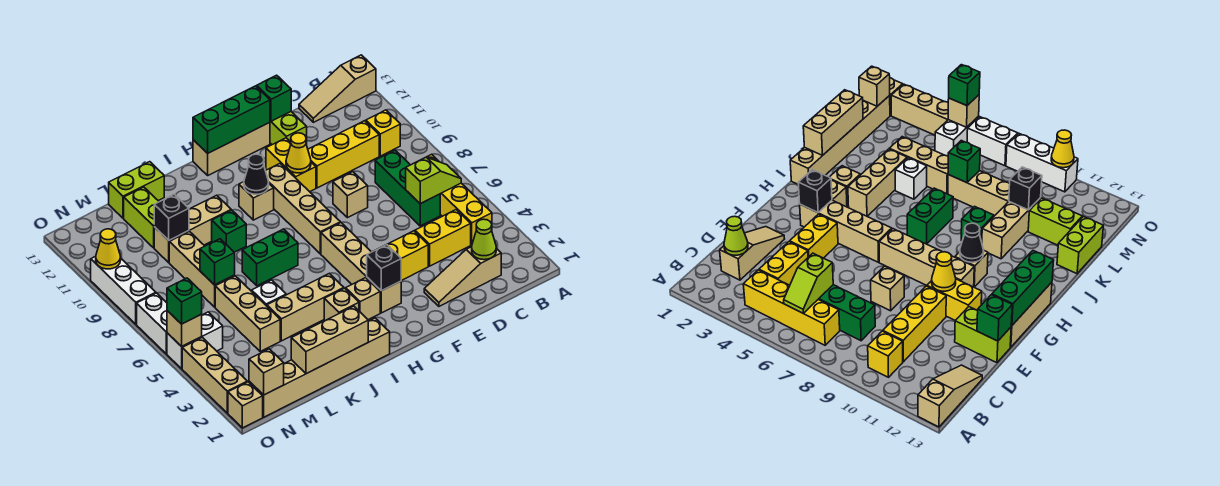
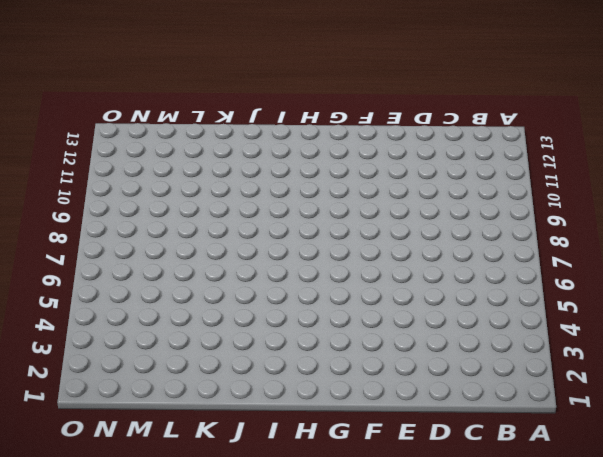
none -> tan slope A13:C13 level 1 top A
none -> yellow brick B4:B7 level 1
none -> yellow brick B10 level 1
none -> tan slope C2:E2 level 1 top C

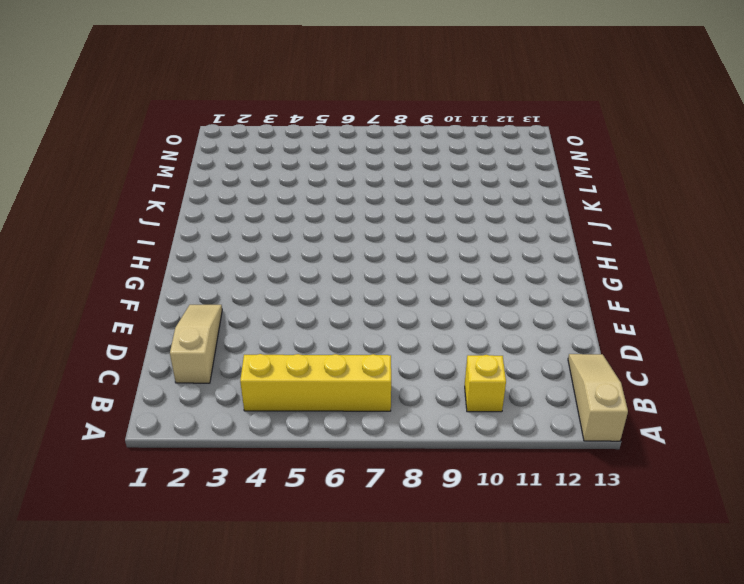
none -> yellow brick C4:D4 level 1
none -> green brick C6:C8 level 1
none -> yellow brick C10:E10 level 1
none -> yellow brick E4:F4 level 1

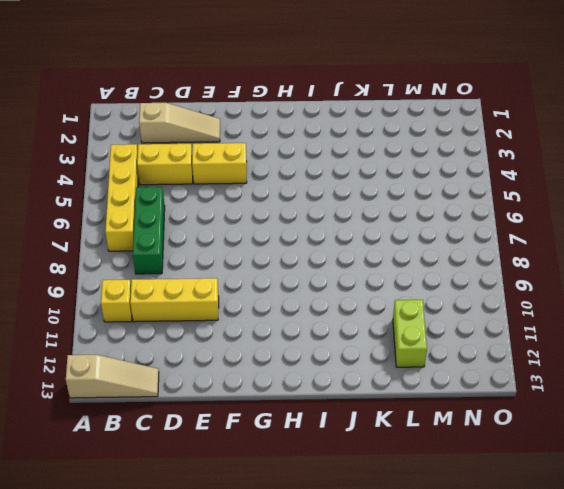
none -> tan brick E8 level 1
none -> lime brick E12:E13 level 1
none -> yellow brick F10:F11 level 1
none -> tan brick F13:H13 level 1

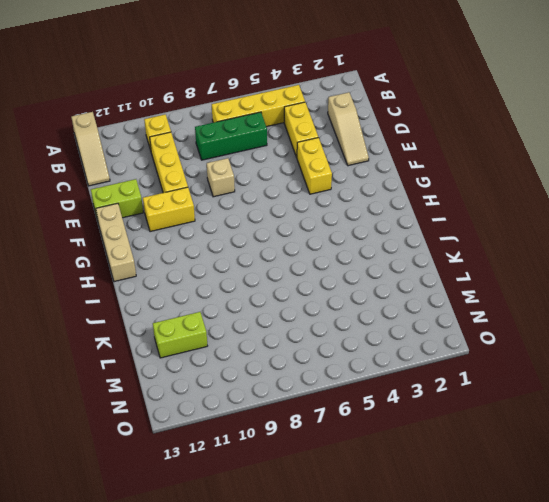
none -> tan brick G3:G6 level 1
none -> tan brick G7:G10 level 1
none -> tan brick H3 level 1
none -> tan brick H10 level 1

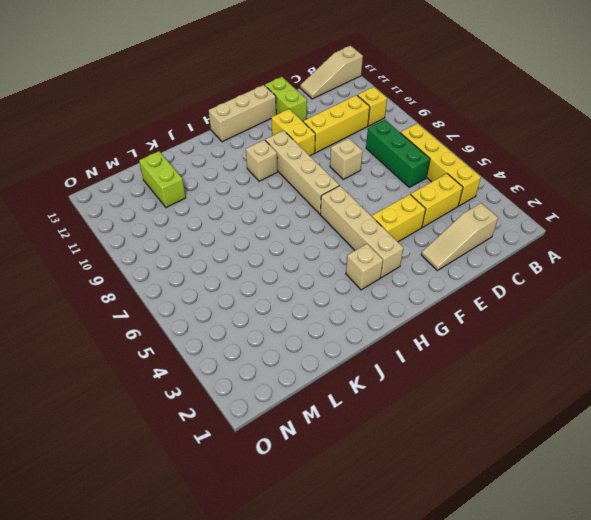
none -> tan brick I1:N1 level 1
none -> tan brick I3 level 1
none -> tan brick I4:K4 level 1
none -> green brick I7:J7 level 1

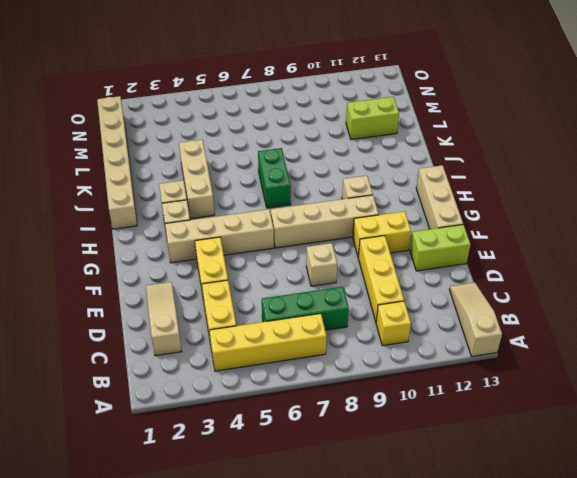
none -> green brick J9 level 1
none -> tan brick J10:L10 level 1
none -> white brick K5 level 1
none -> lime brick K13:L13 level 1

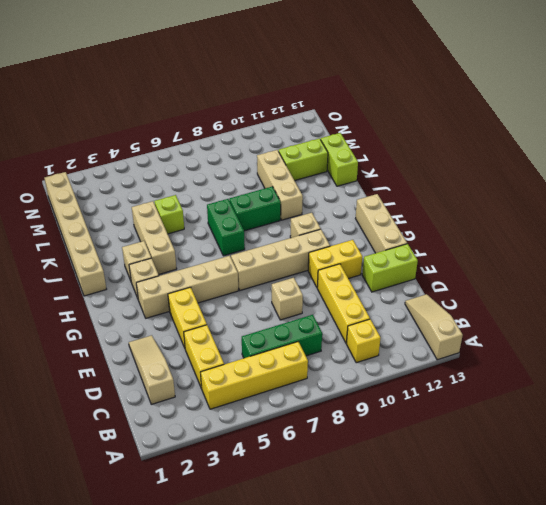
green brick J8:J9 level 1 -> green brick J9 level 1
lime brick K5 level 1 -> white brick K5 level 1
none -> tan brick L4:L6 level 1
none -> tan brick L7:L9 level 1
none -> white brick N5:O5 level 1
none -> tan brick O1 level 1

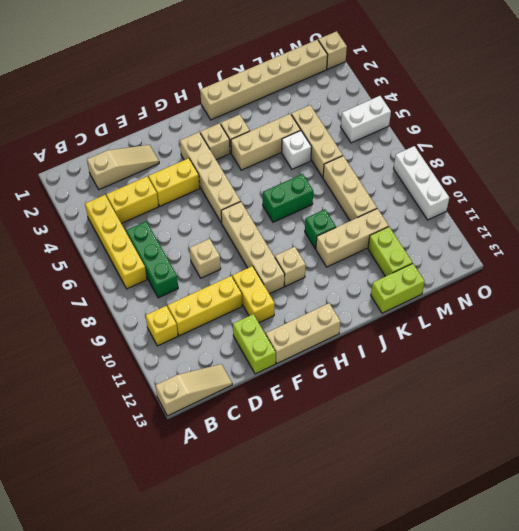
none -> tan brick O2:O4 level 1
none -> white brick O6:O7 level 1
none -> lime slope B6:C6 level 2 top C
none -> lime cone C2 level 2

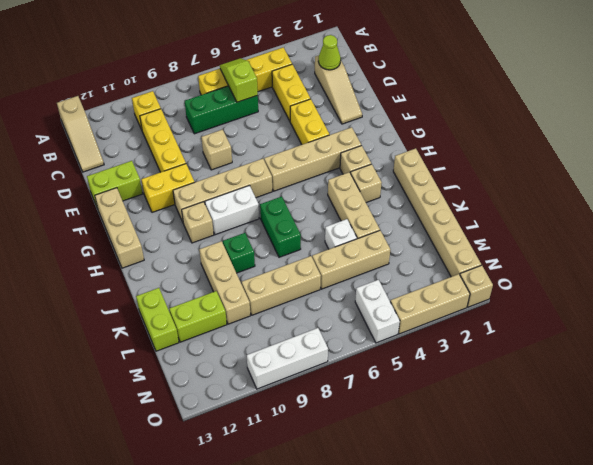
white brick H8:H9 level 1 -> white brick O6:O7 level 1
none -> green brick E13 level 2
none -> yellow cone F10 level 2
none -> green brick F13:H13 level 2
none -> black brick G3 level 2

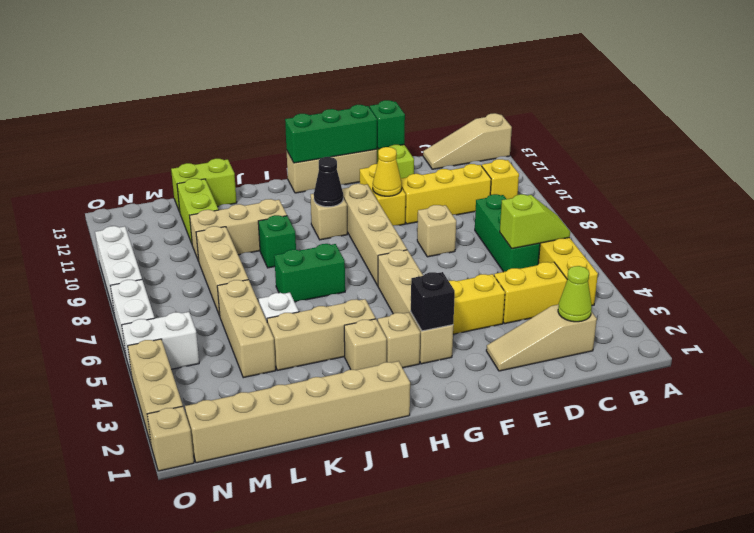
none -> tan brick J1:L1 level 2
none -> green brick L7 level 2
none -> black brick L10 level 2
none -> tan brick N1 level 2

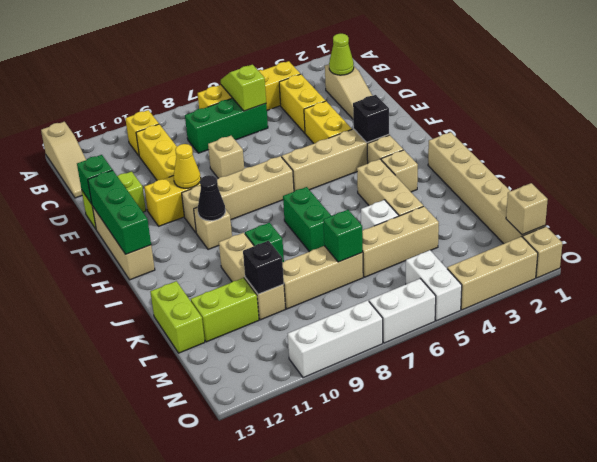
none -> tan brick J1:L1 level 2
none -> tan brick O5 level 2
none -> yellow cone O10 level 2
none -> green brick O5 level 3

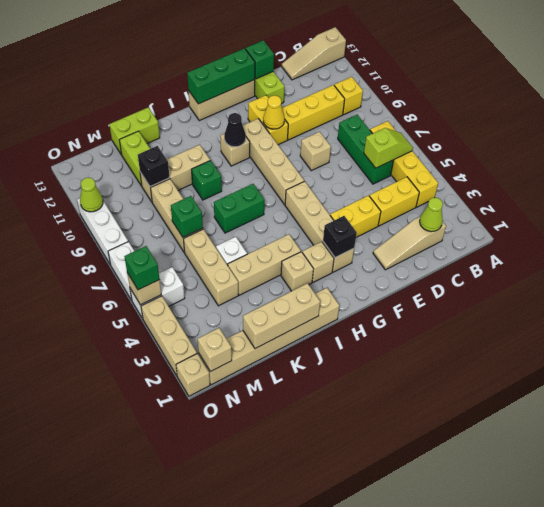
lime cone O10 level 2 -> yellow cone O10 level 2

